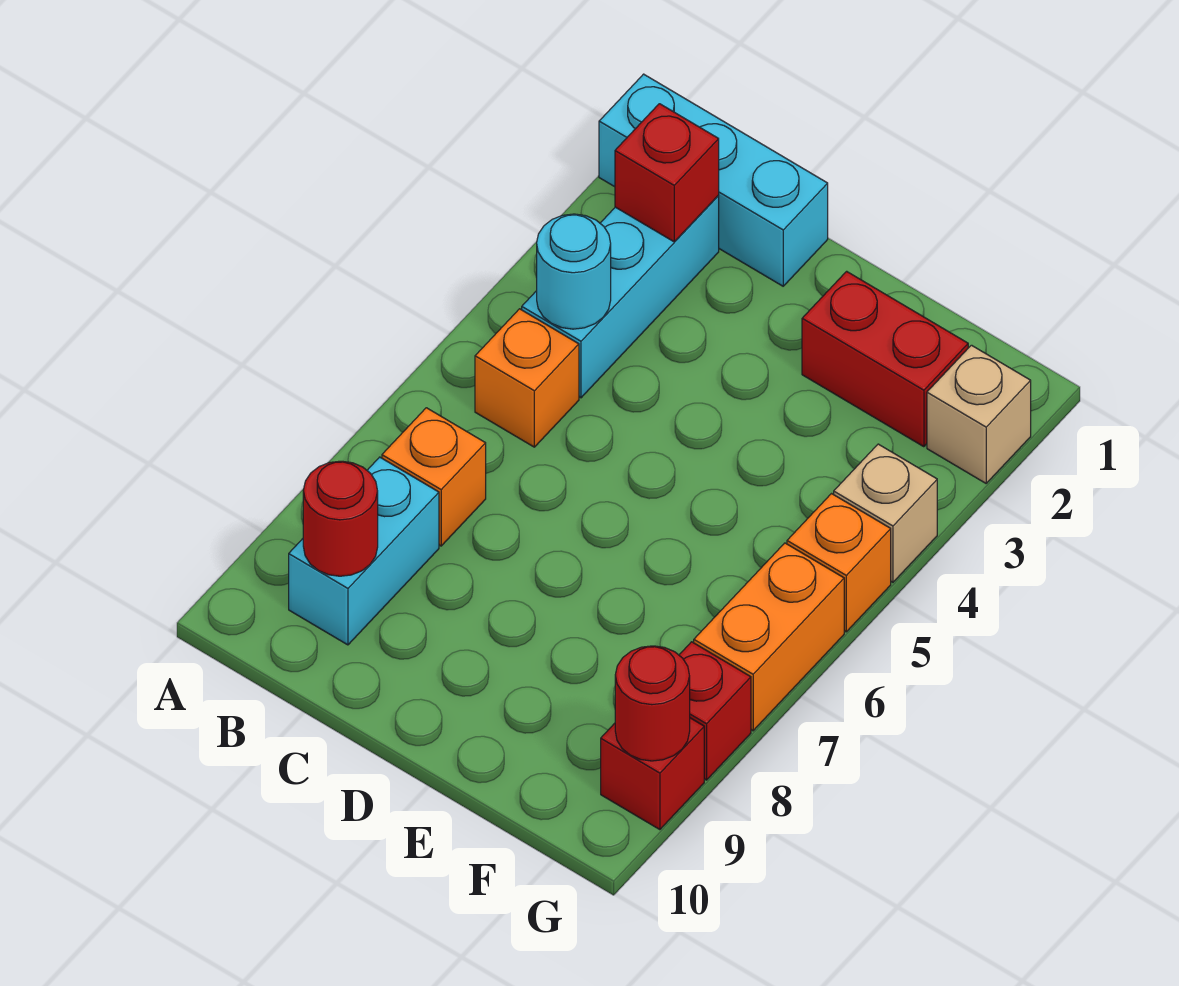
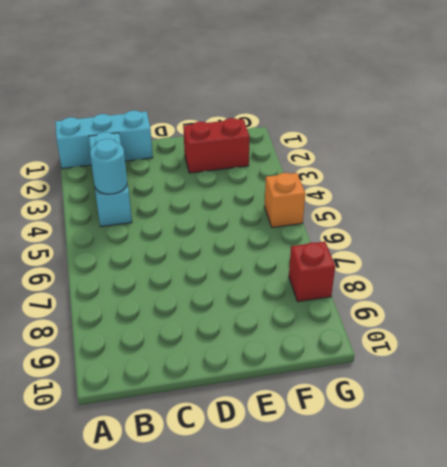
none -> orange brick B5 level 1
none -> orange brick B7 level 1
none -> cyan brick B8:B9 level 1

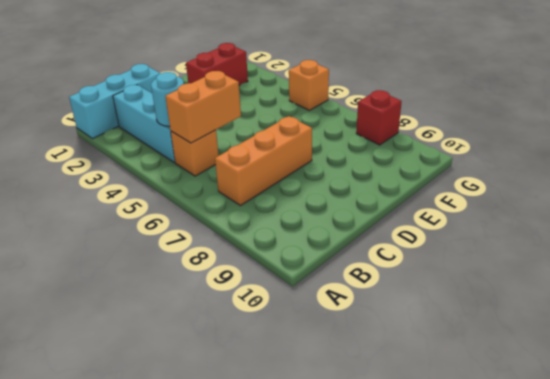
orange brick B5:C5 level 2 -> orange brick G6:G7 level 1
orange brick B7:D7 level 1 -> orange brick B7 level 1
none -> cyan brick B8:B9 level 1
none -> tan brick G2 level 1
none -> tan brick G4 level 1

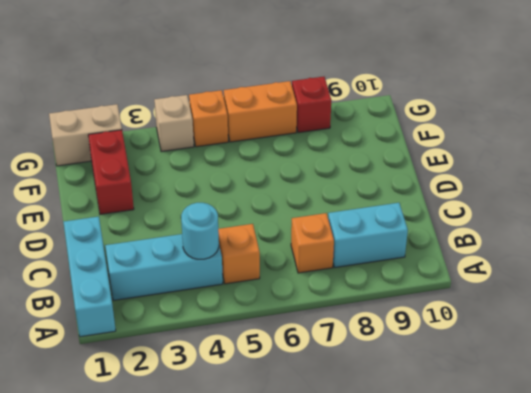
tan brick G1:G2 level 1 -> tan brick G2 level 1
none -> red brick G9 level 1
none -> red brick B2 level 2
none -> red round brick B9 level 2

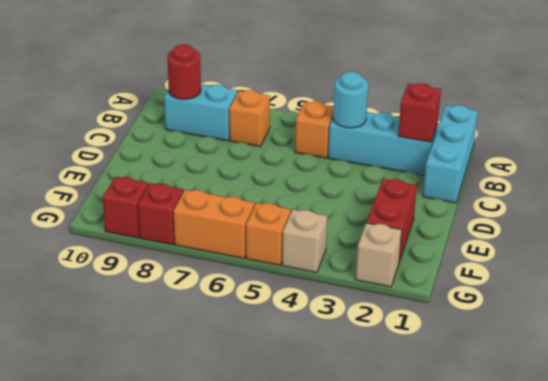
none -> red round brick G9 level 2

